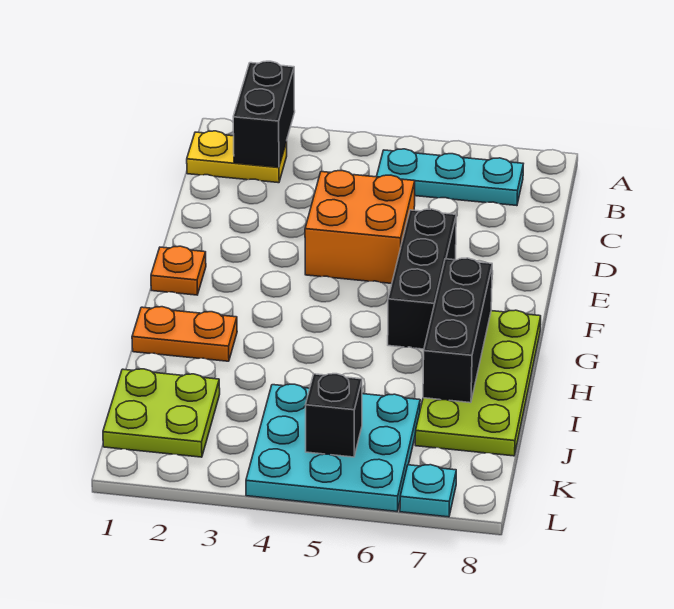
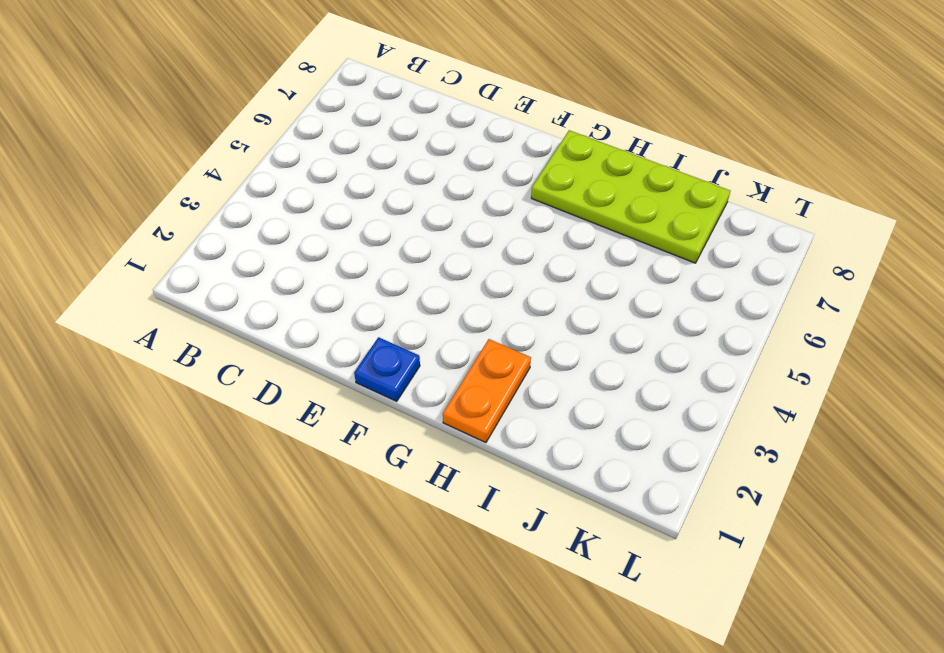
blue plate F1 level 1 -> orange plate F1 level 1
none -> yellow plate B1:B2 level 1
none -> cyan plate B5:B7 level 1
none -> orange brick D4:E5 level 1

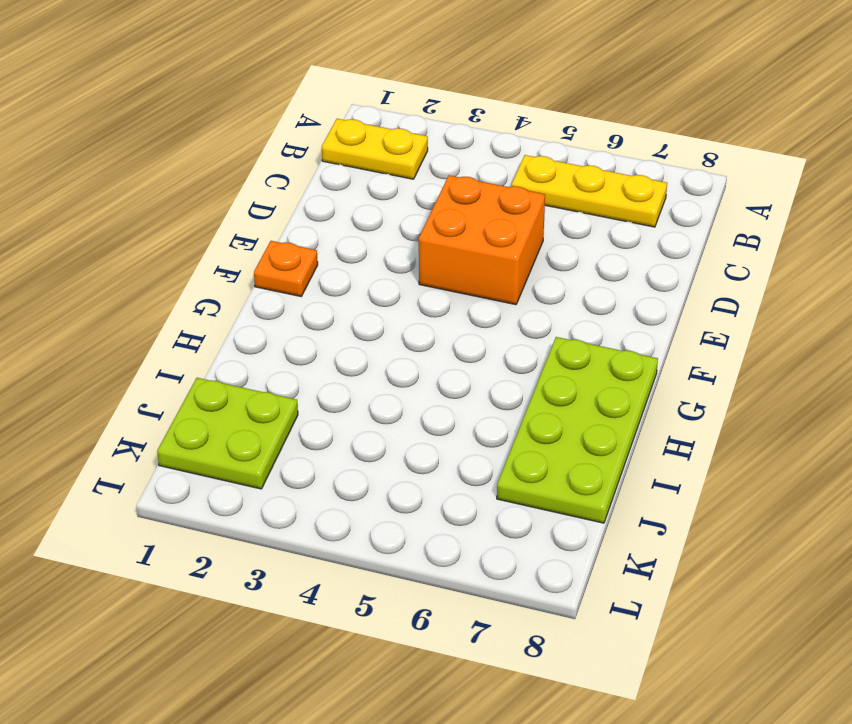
yellow plate B5:B7 level 1 -> cyan plate B5:B7 level 1
none -> black brick E6:G6 level 1
none -> orange plate H1:H2 level 1
none -> cyan plate J4:L6 level 1

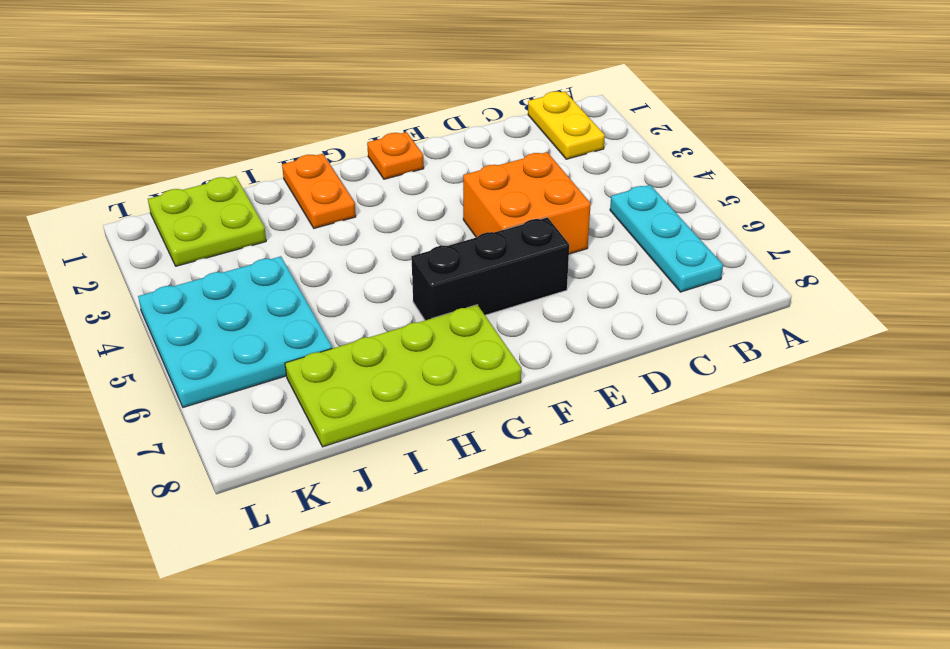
none -> cyan plate L7 level 1
none -> black brick A2:B2 level 2
none -> black brick G7:I7 level 2

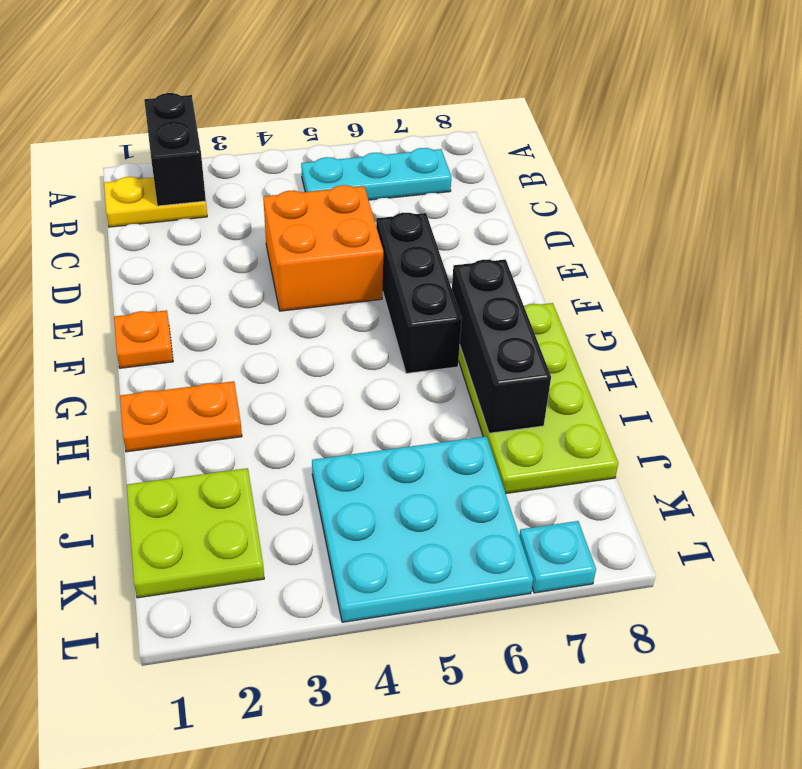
none -> black brick K5 level 2

